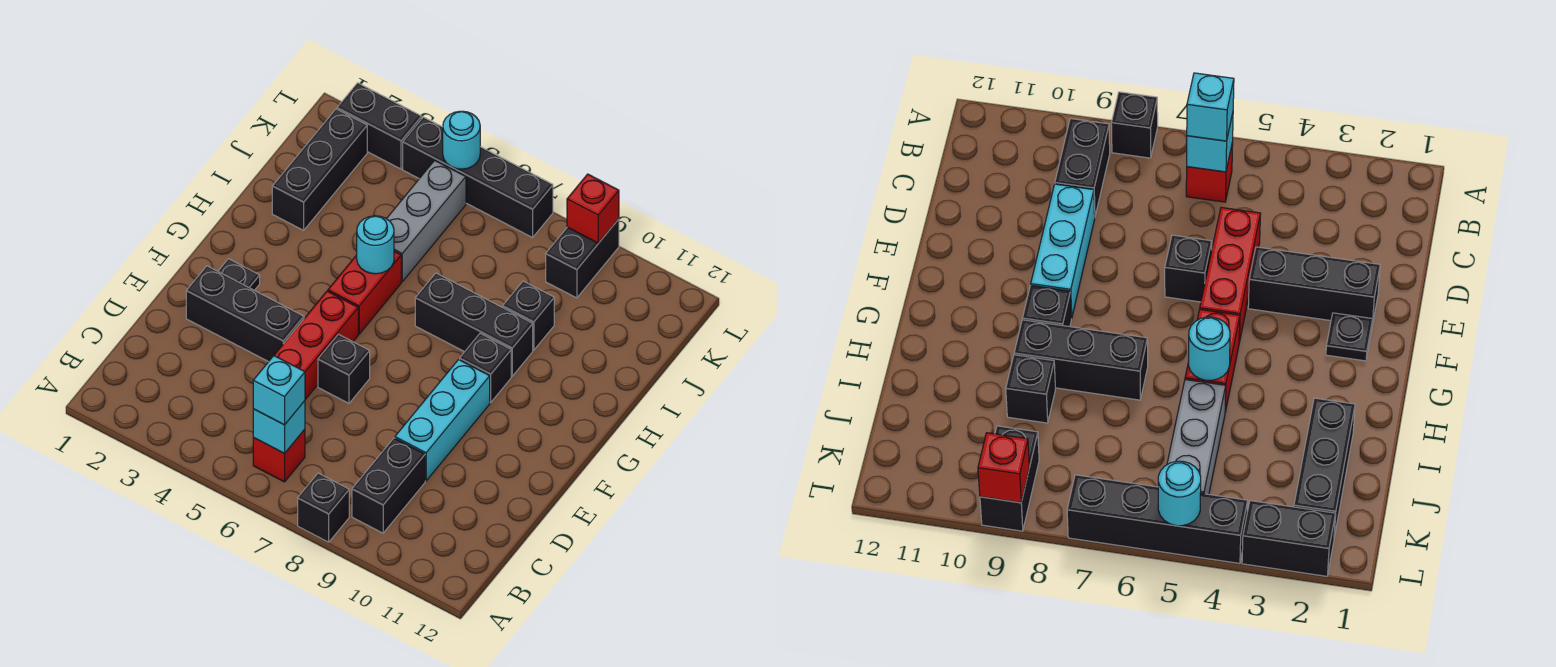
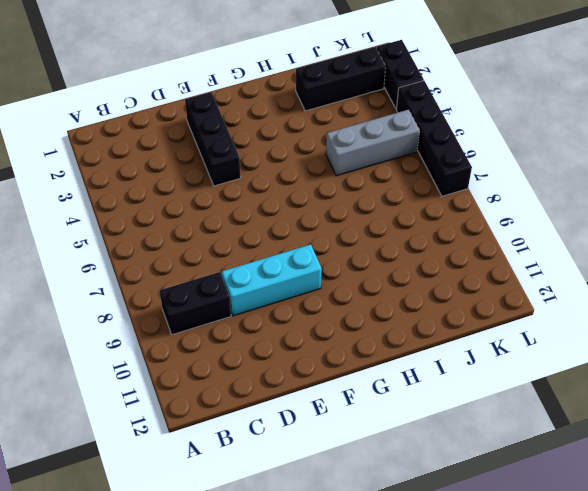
none -> black brick A8 level 1
none -> red brick B6 level 1
none -> red brick D5:F5 level 1

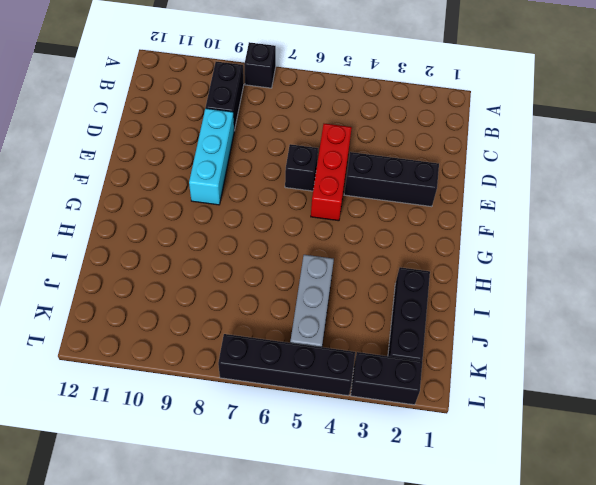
none -> red brick B6 level 1
none -> black plate F2 level 1
none -> red brick G5:H5 level 1

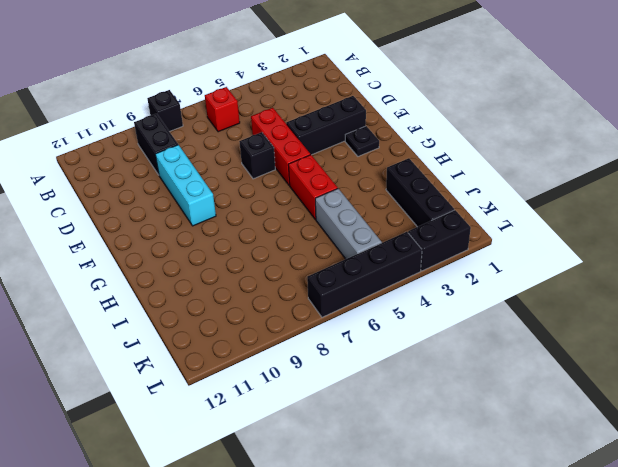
none -> black brick G9 level 1
none -> black brick H7:H9 level 1
none -> black brick I9 level 1

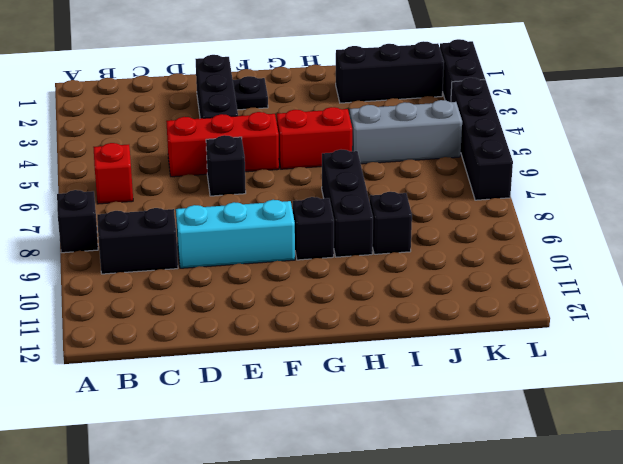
none -> black brick K9:L9 level 1
none -> cyan brick B6 level 2
none -> cyan round brick H5 level 2

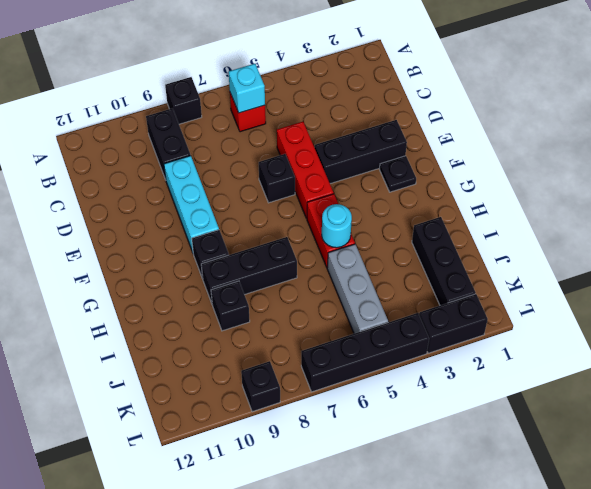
black brick L9 level 1 -> black brick K9:L9 level 1
none -> cyan round brick L5 level 2
none -> red brick L9 level 2
none -> cyan brick B6 level 3

